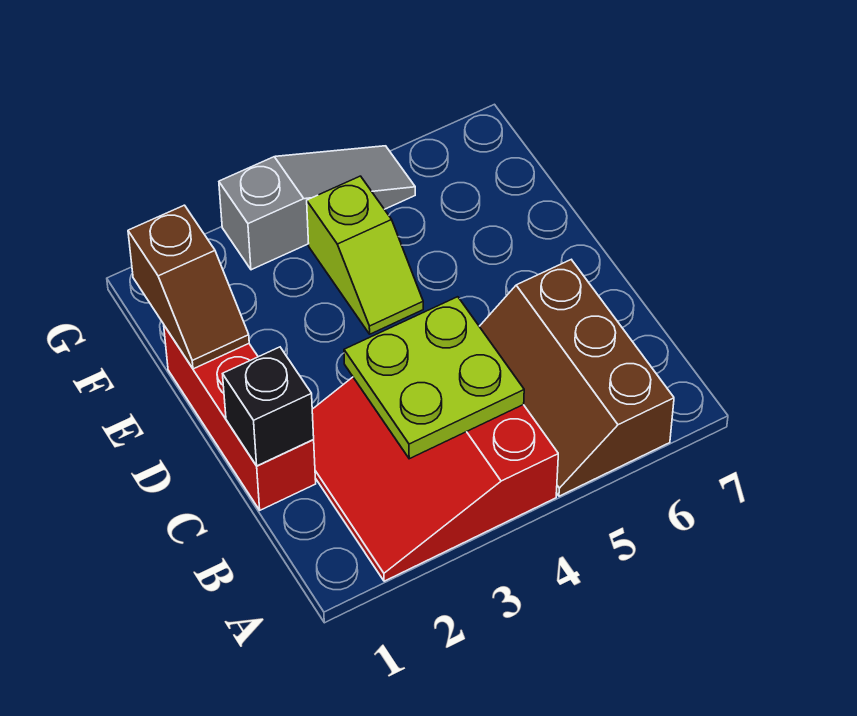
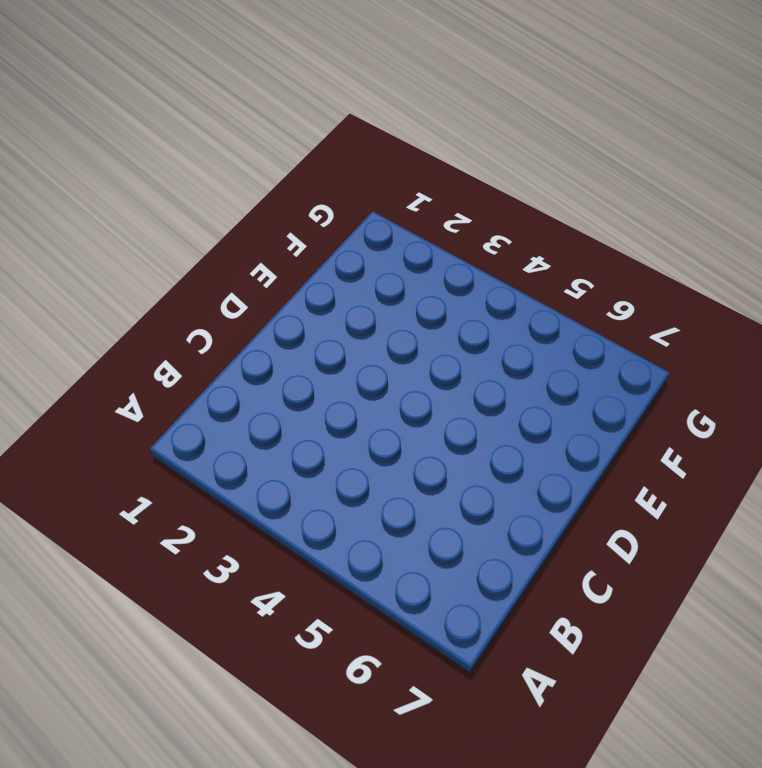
none -> red slope A2:C4 level 1 top 4
none -> brown slope A5:C6 level 1 top 6

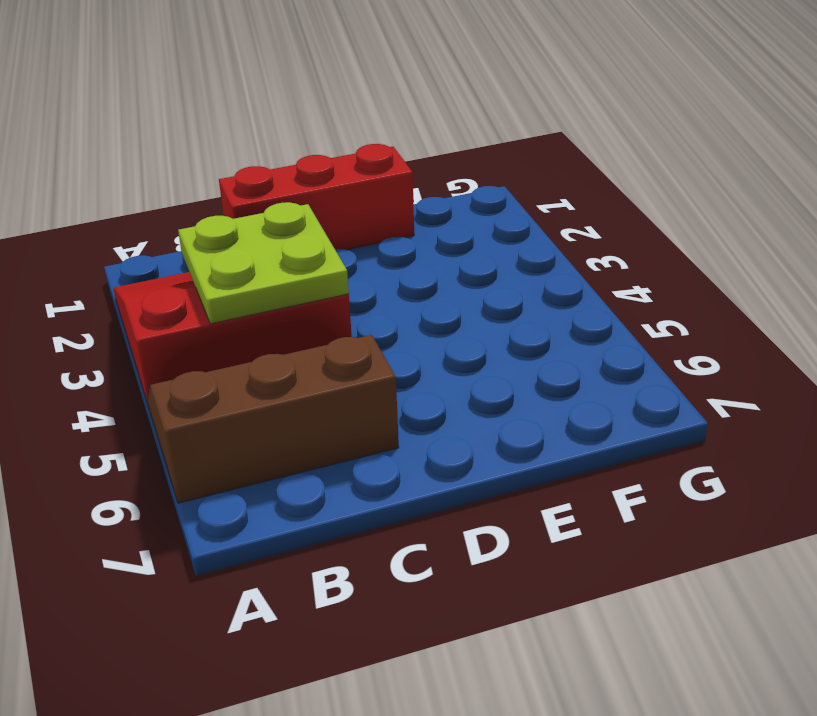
none -> lime slope E4:F4 level 1 top F
none -> grey slope G3:G5 level 1 top 3

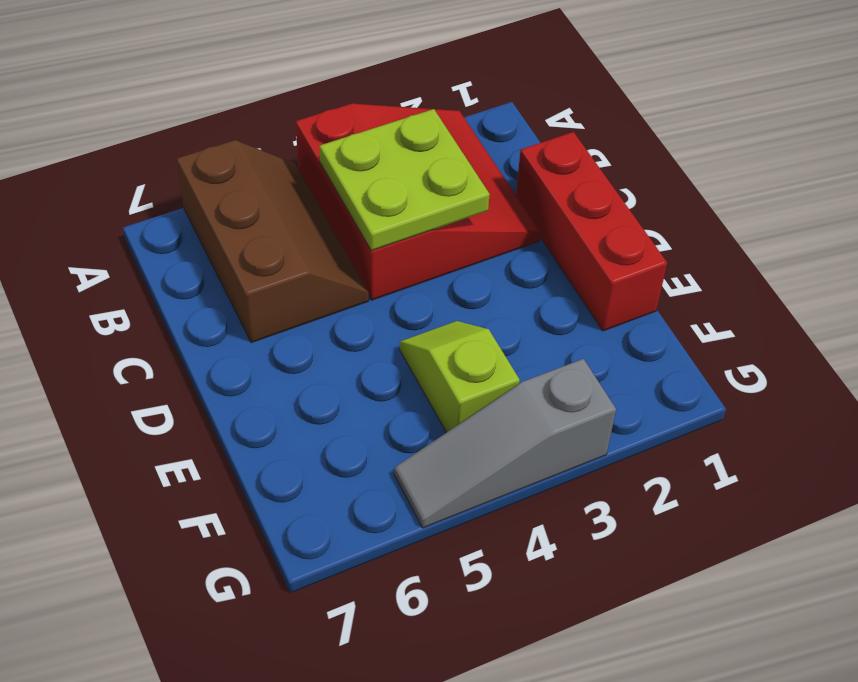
none -> black brick C1 level 2
none -> brown slope E1:F1 level 2 top F

